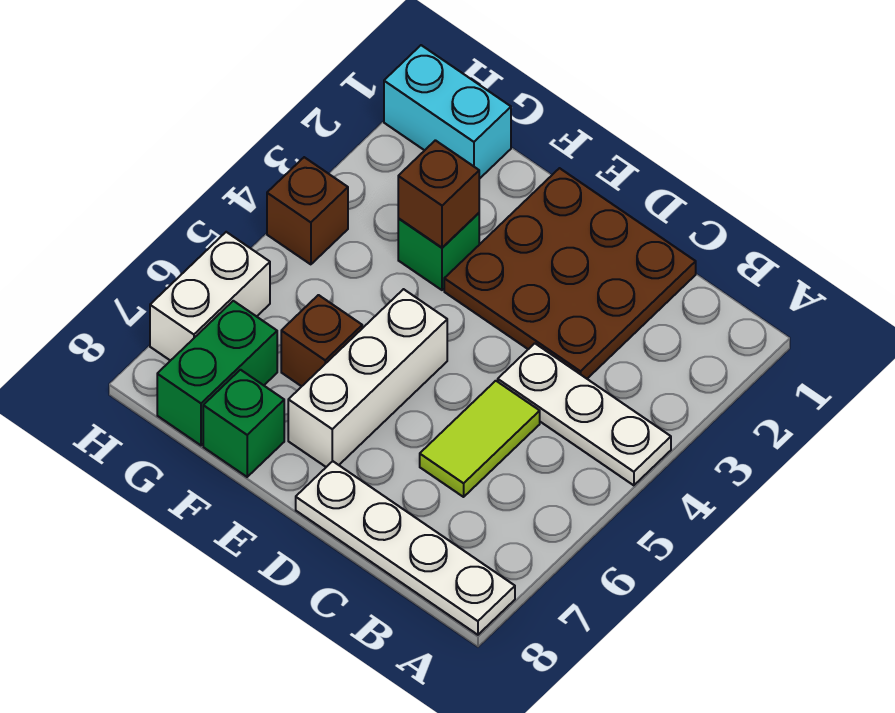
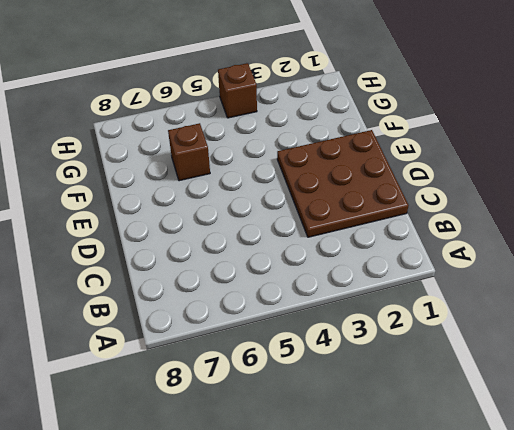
none -> white plate A4:C4 level 1
none -> white plate A8:D8 level 1
none -> lime tile C5:C6 level 1

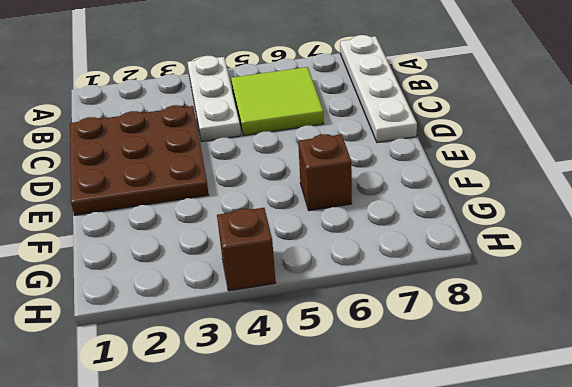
lime tile B5:C6 level 1 -> lime tile C5:C6 level 1
none -> white brick E5:E7 level 1
none -> green brick F3 level 1
none -> green brick F8 level 1

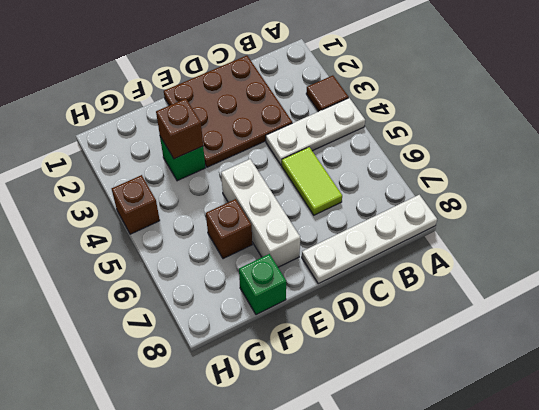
brown tile A3 level 1 -> none
none -> cyan brick G1:H1 level 1
none -> green brick G7:G8 level 1
none -> white brick H6:H7 level 1

